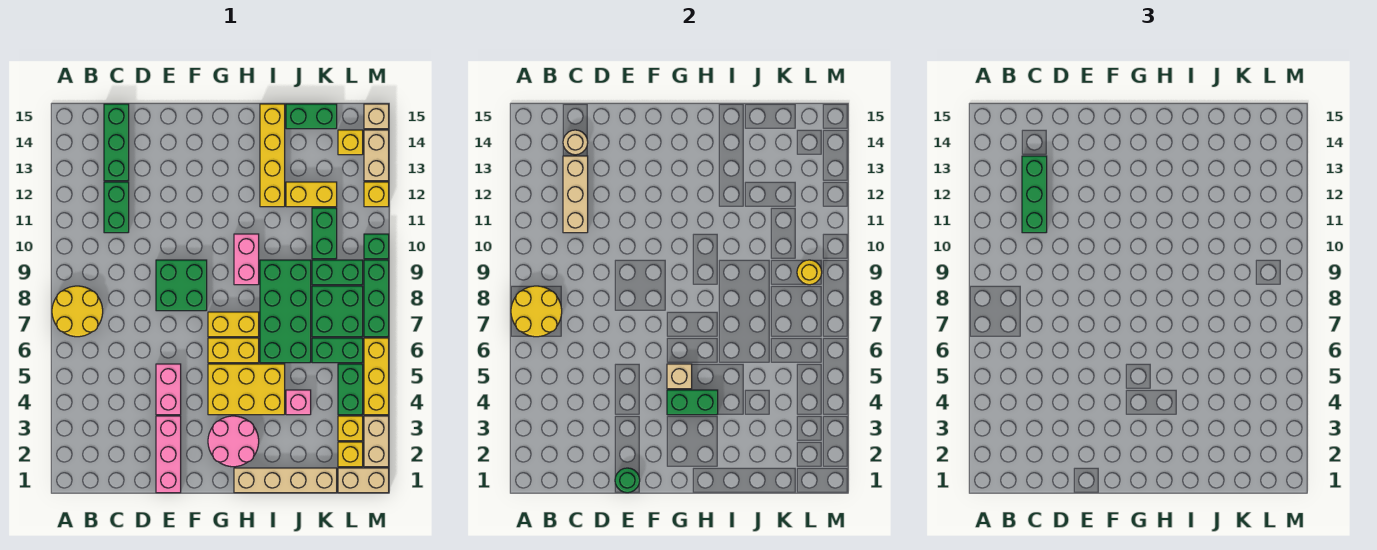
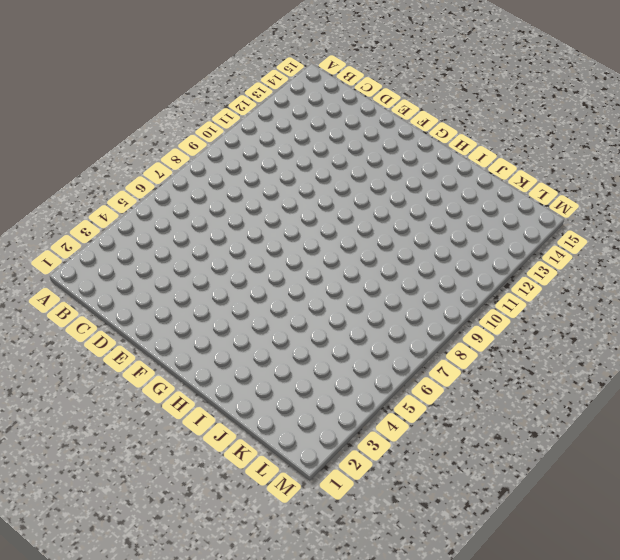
none -> yellow round brick A7:B8 level 1
none -> green brick C11:C12 level 1
none -> green brick C13:C15 level 1
none -> pink brick E1:E3 level 1

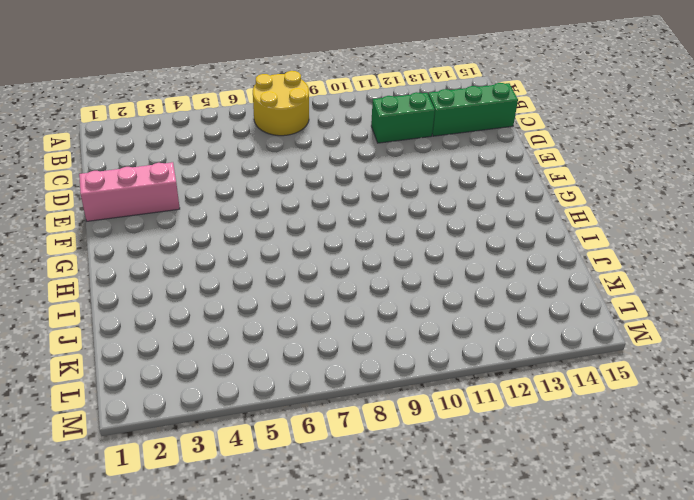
none -> pink brick E4:E5 level 1
none -> green brick E8:F9 level 1
none -> pink round brick G2:H3 level 1
none -> yellow brick G4:I5 level 1

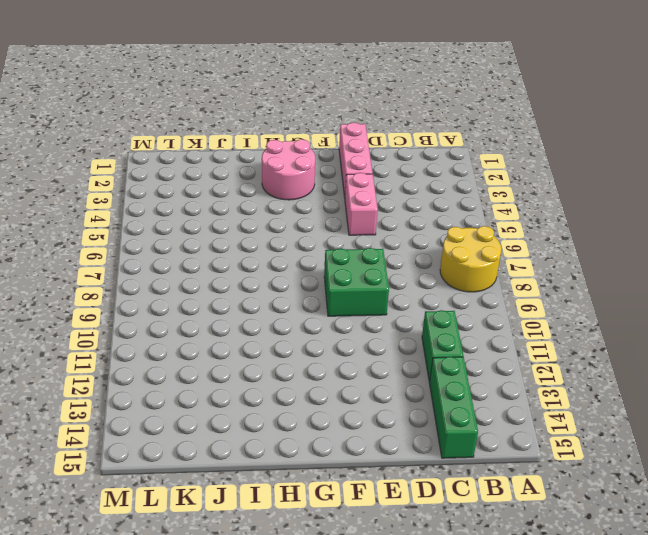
none -> yellow brick G4:I5 level 1
none -> yellow brick G6:H6 level 1
none -> yellow brick G7:H7 level 1
none -> tan brick H1:K1 level 1

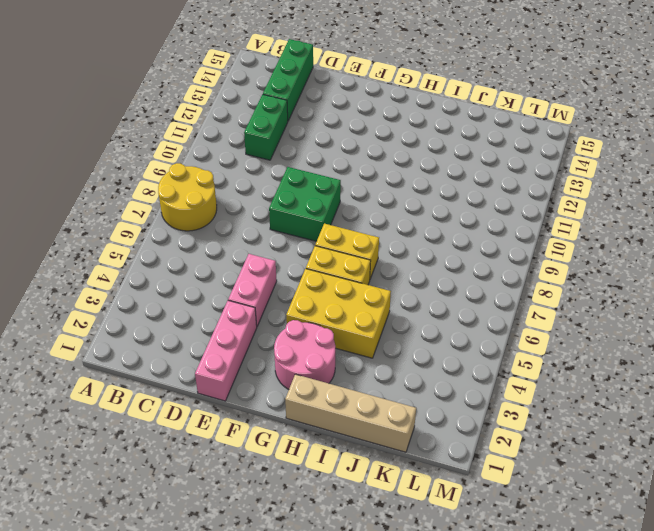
none -> pink brick H9:H10 level 1
none -> green brick I6:J9 level 1
none -> yellow brick I12:I15 level 1
none -> pink brick J4 level 1

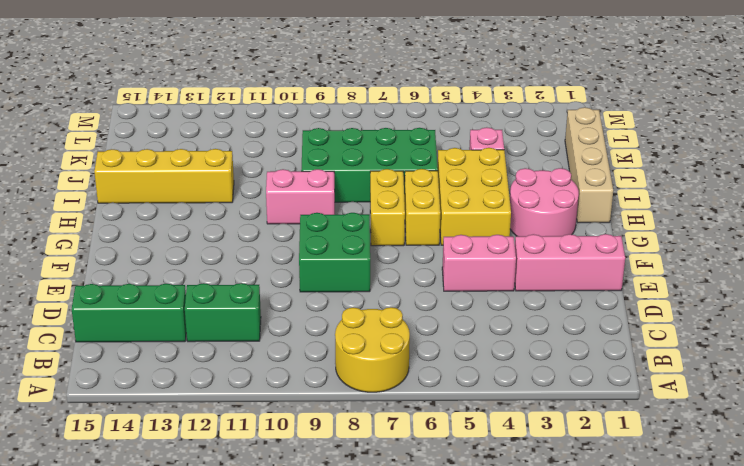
none -> yellow brick J12:K12 level 1
none -> green brick J15:K15 level 1
none -> green brick K6:L6 level 1
none -> green brick K7:L8 level 1

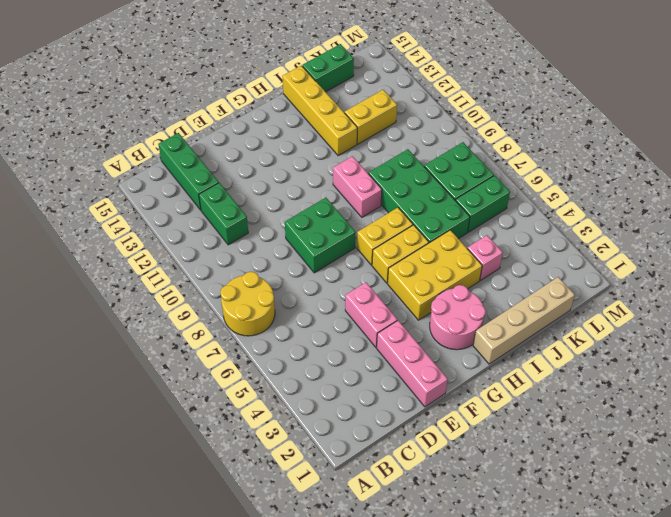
none -> green brick K9:L9 level 1
none -> green brick K10:K11 level 1
none -> tan brick L1:M1 level 1
none -> yellow brick L2 level 1

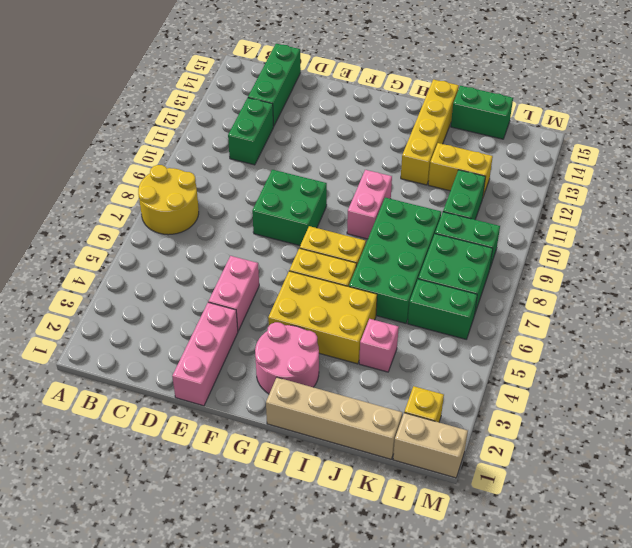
none -> yellow brick L3 level 1
none -> green brick L4:L5 level 1
none -> yellow brick L14 level 1
none -> tan brick M2:M3 level 1

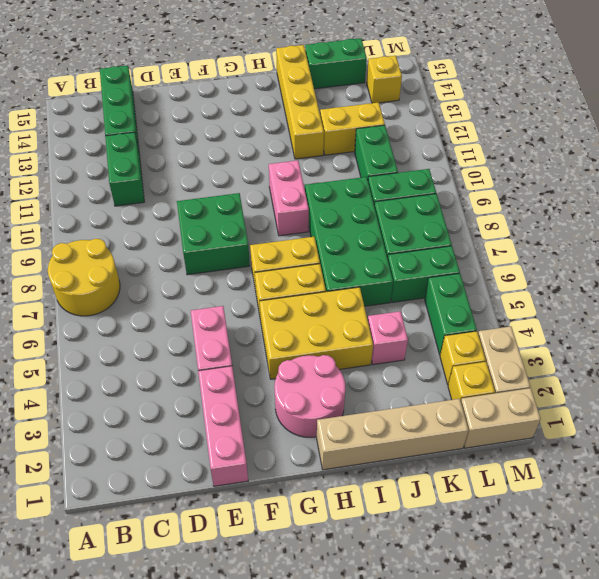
none -> yellow brick M4:M6 level 1
none -> green brick M7:M9 level 1
none -> green brick M10 level 1
none -> yellow brick M12 level 1

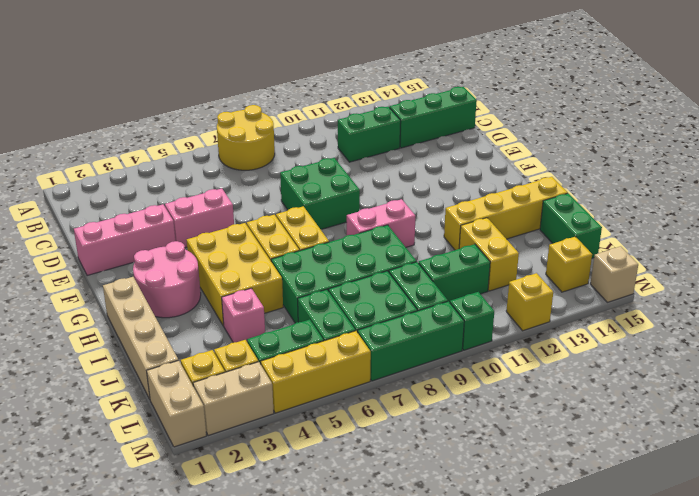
none -> tan brick M13:M14 level 1
none -> yellow round brick A7:B8 level 2
none -> tan brick C11:C13 level 2
none -> tan round brick C14 level 2

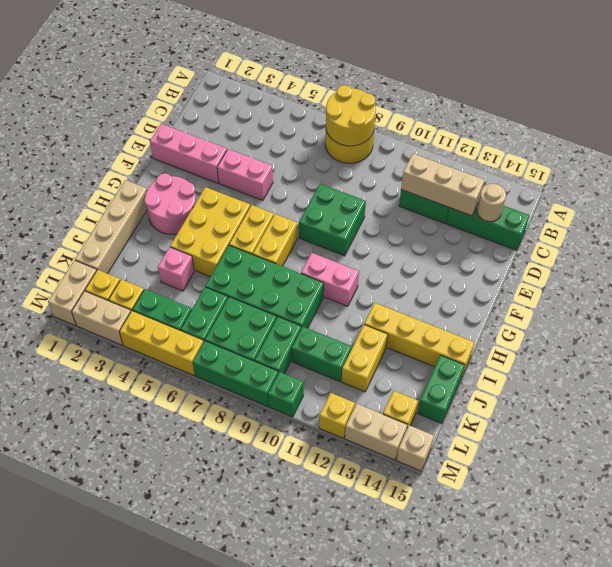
none -> green round brick E1 level 2
none -> green brick G4:H4 level 2
none -> tan brick G5 level 2
none -> yellow round brick L9 level 2

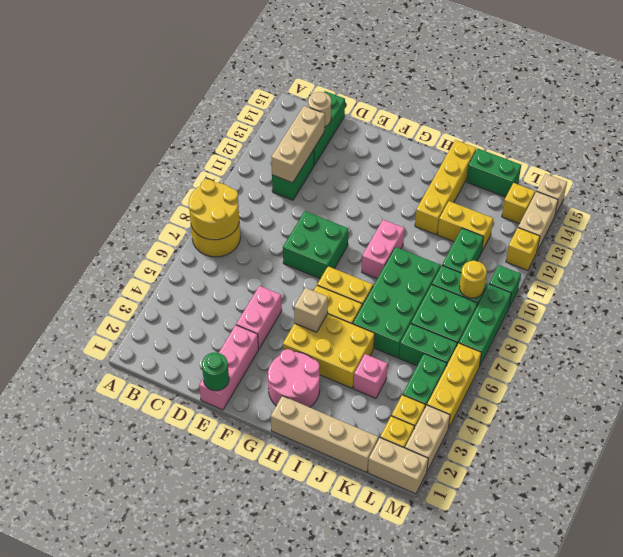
none -> green brick G4:H4 level 2
none -> green brick C11:C13 level 3

